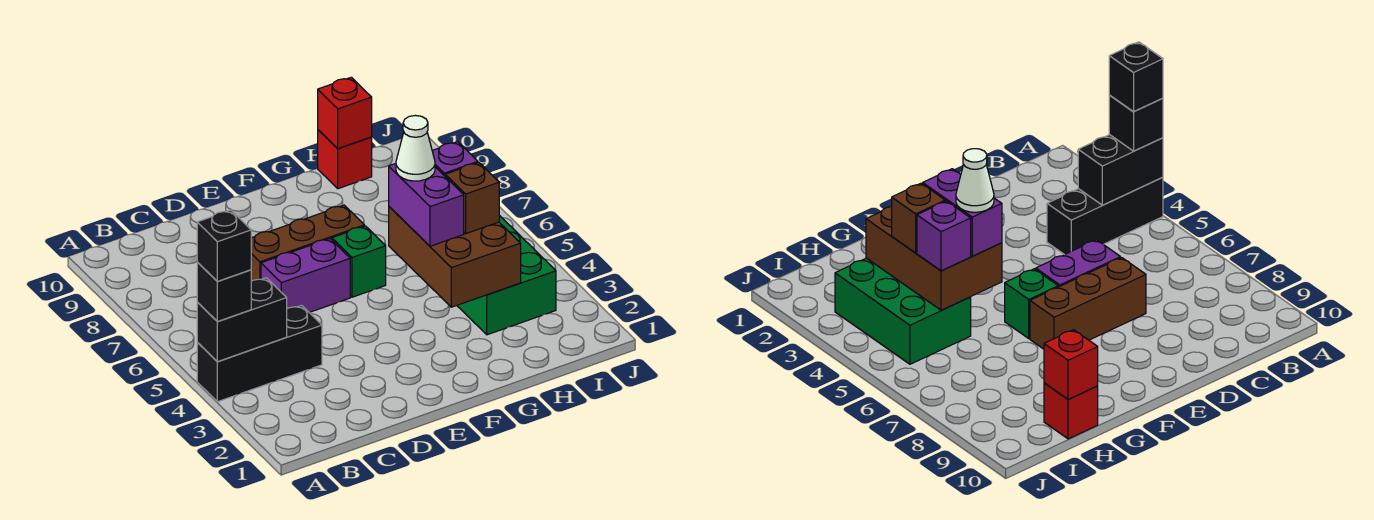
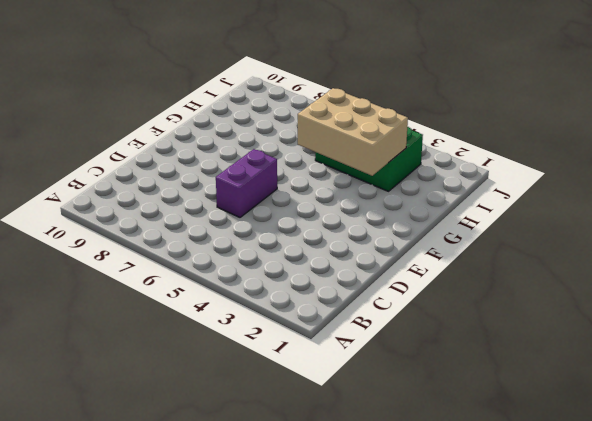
tan brick G3:H5 level 2 -> brown brick G3:H5 level 2
none -> black brick A4:C4 level 1
none -> brown brick D7:F7 level 1
none -> green brick F6 level 1

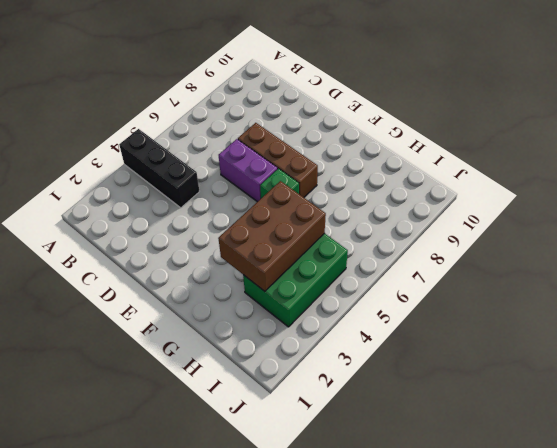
none -> red brick H10 level 1
none -> black brick A4:B4 level 2
none -> red brick H10 level 2

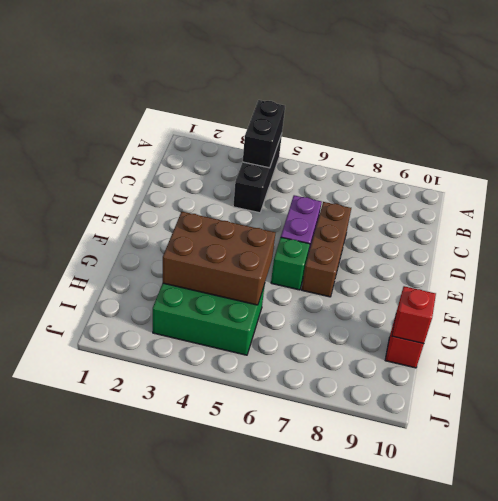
none -> black brick A4 level 3
none -> purple brick G4:G5 level 3
none -> brown brick H4 level 3

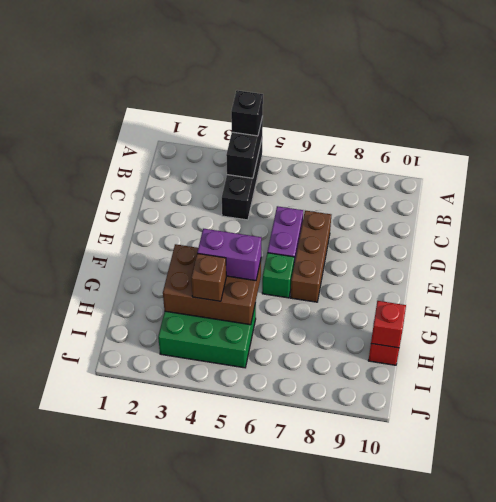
none -> purple brick H5 level 3
none -> black brick A4 level 4
none -> white cone G5 level 4

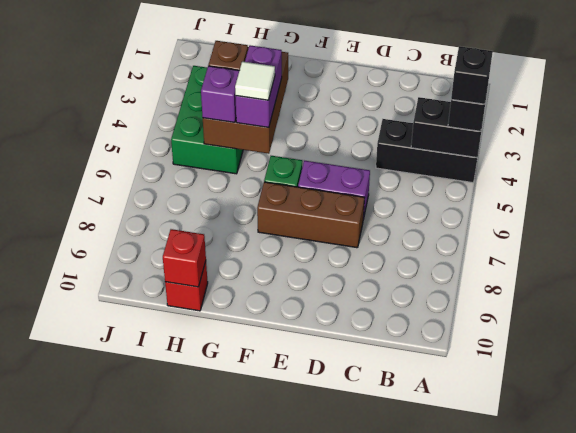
white tile G5 level 4 -> white cone G5 level 4

